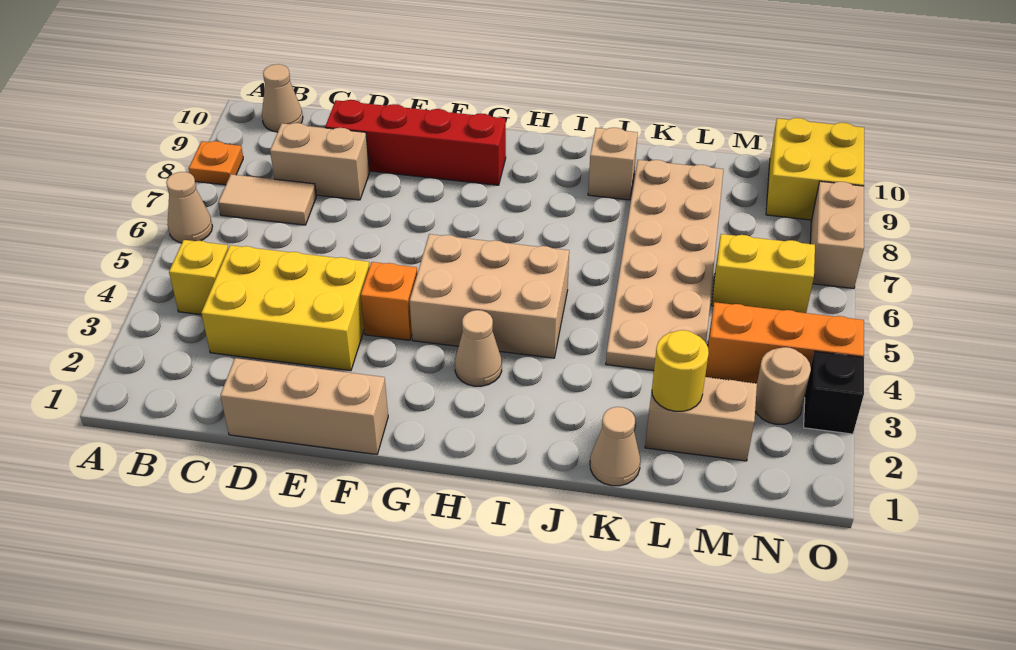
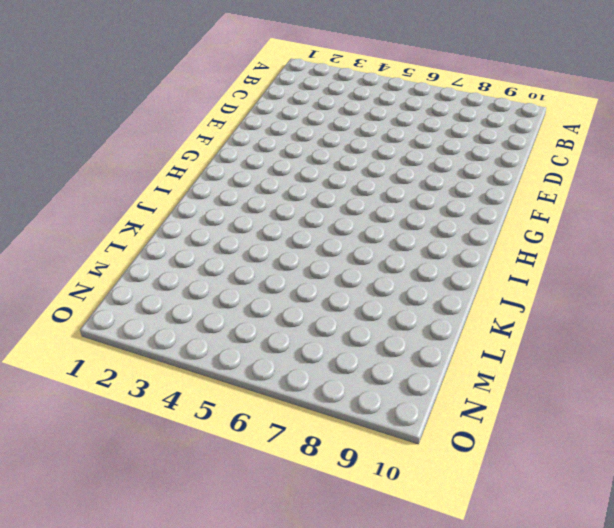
none -> tan cone A6 level 1
none -> orange plate A8 level 1
none -> yellow brick B4 level 1

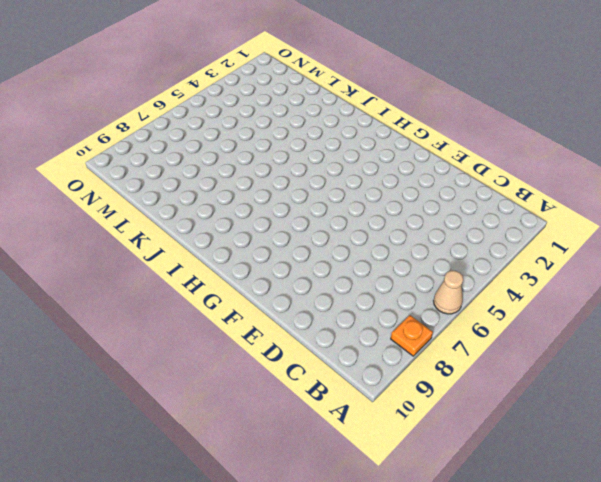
none -> yellow brick B4 level 1
none -> tan tile B7:C7 level 1
none -> tan cone B10 level 1

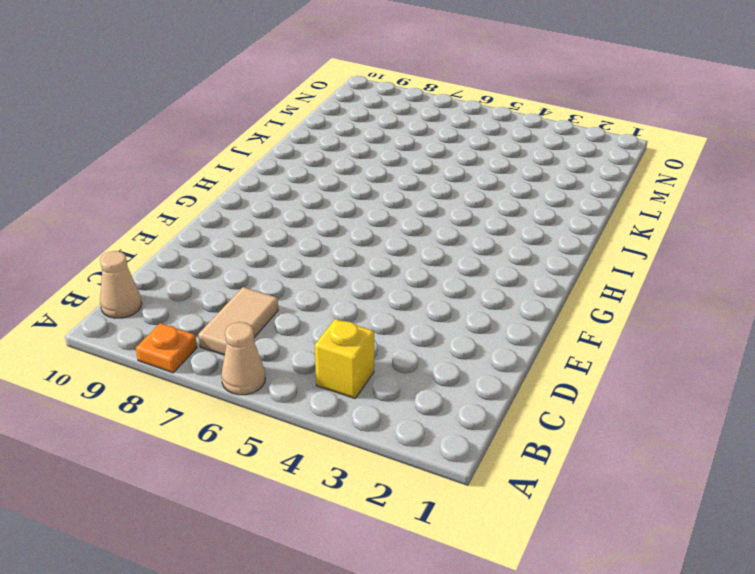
none -> yellow brick C3:E4 level 1
none -> tan brick C8:D8 level 1
none -> tan brick D1:F1 level 1

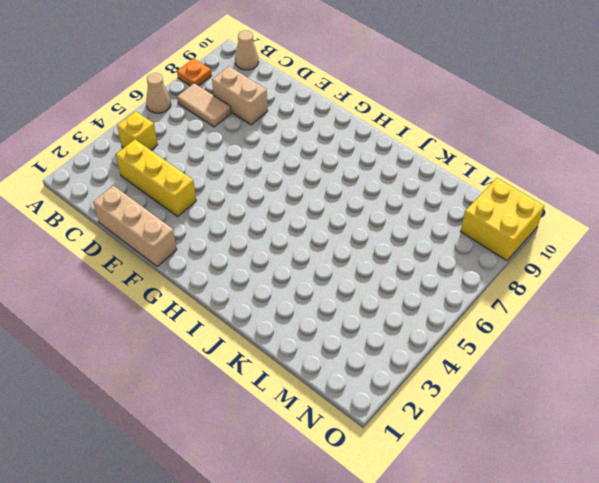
yellow brick C3:E3 level 1 -> yellow brick C3:E4 level 1
none -> red brick D9:G9 level 1
none -> orange brick F4 level 1
none -> tan brick G4:I5 level 1

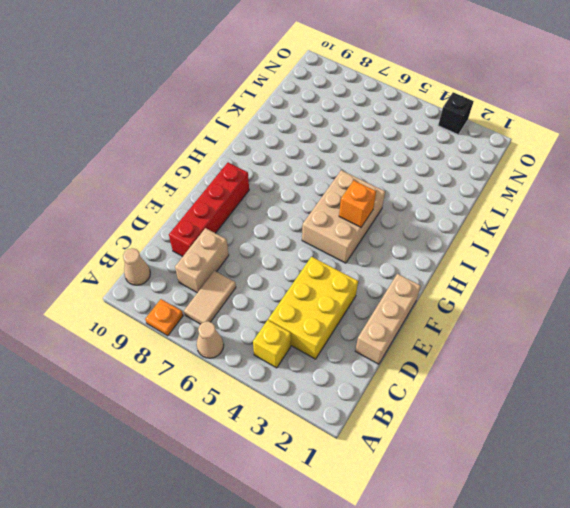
orange brick H4 level 2 -> orange brick F4 level 1
none -> tan cone H3 level 1
none -> tan brick J9 level 1
none -> tan cone K1 level 1

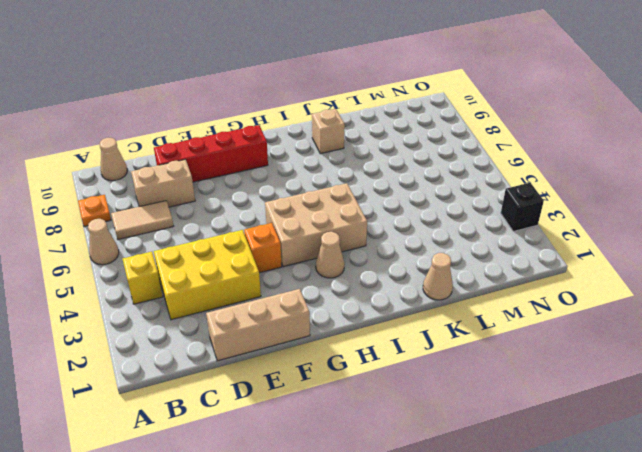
none -> tan plate K4:L9 level 1
none -> tan brick L2:M2 level 1
none -> orange brick M4:O4 level 1

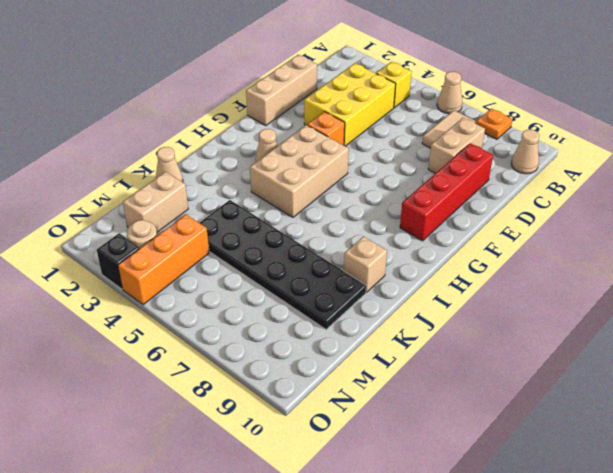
black plate K4:L9 level 1 -> tan plate K4:L9 level 1
none -> yellow brick M6:N6 level 1
none -> yellow brick N9:O10 level 1
none -> tan brick O7:O8 level 1

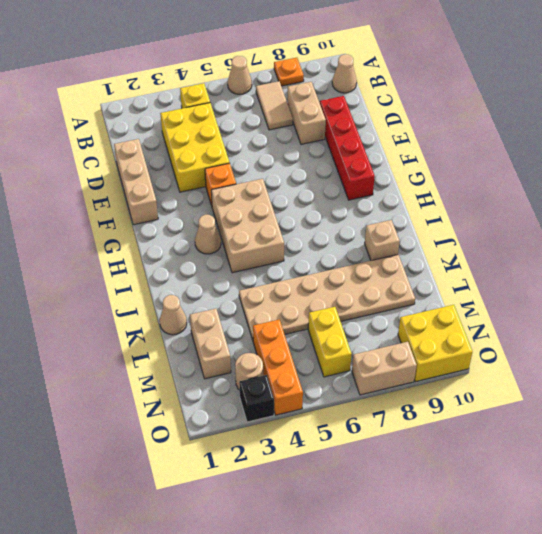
none -> yellow round brick L2 level 2

